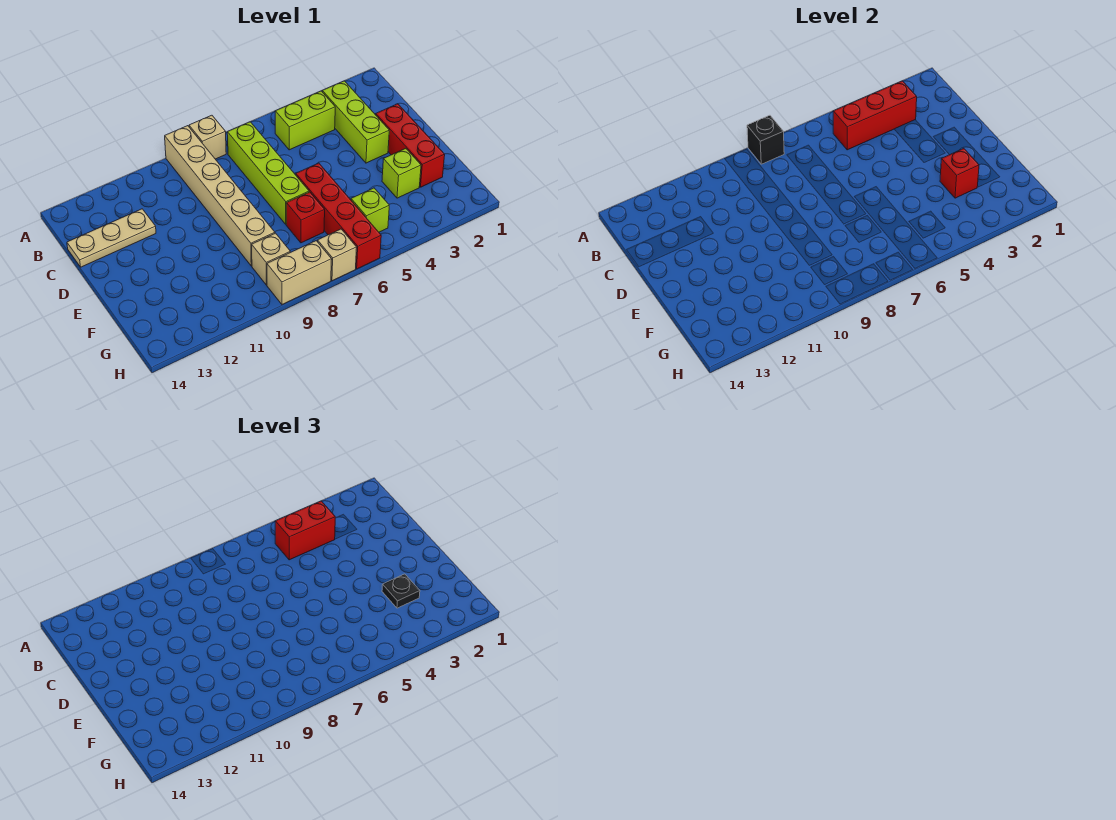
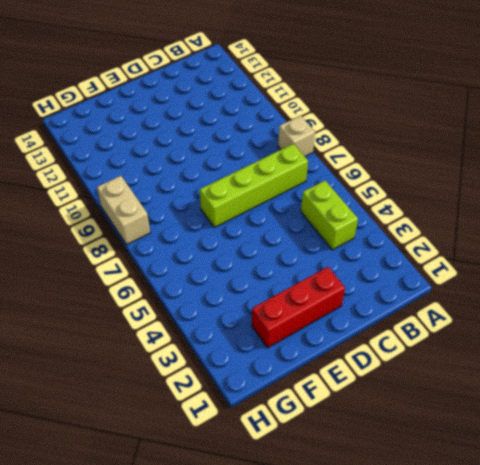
none -> tan brick A9:F9 level 1
none -> lime brick B3:D3 level 1
none -> tan plate C12:C14 level 1

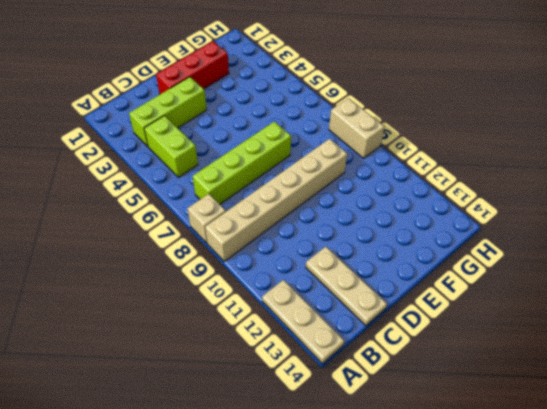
tan plate A12:A14 level 1 -> none
none -> red brick E6:H6 level 1
none -> lime brick F3 level 1
none -> red brick F7 level 1

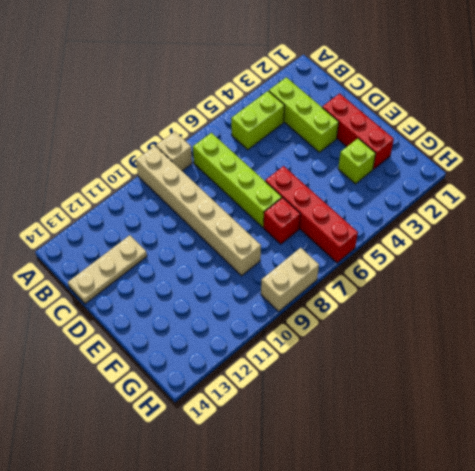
none -> lime brick G5 level 1
none -> tan brick G9 level 1
none -> tan brick H7 level 1

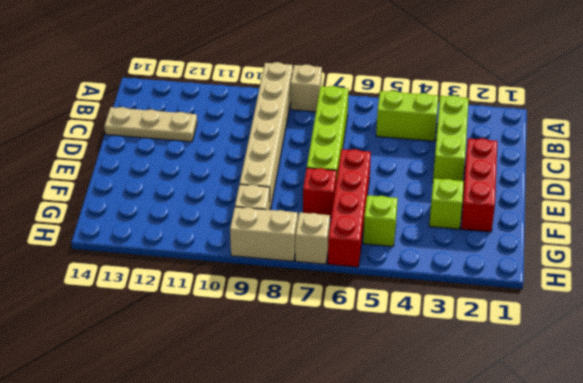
none -> black brick A8 level 2
none -> red brick B3:B5 level 2
none -> red brick F3 level 2

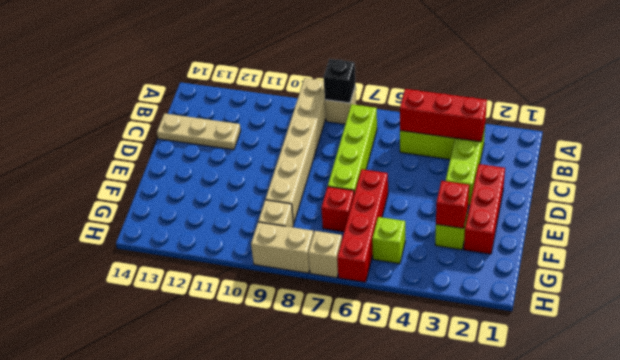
none -> red brick B4:B5 level 3
none -> black plate F3 level 3

